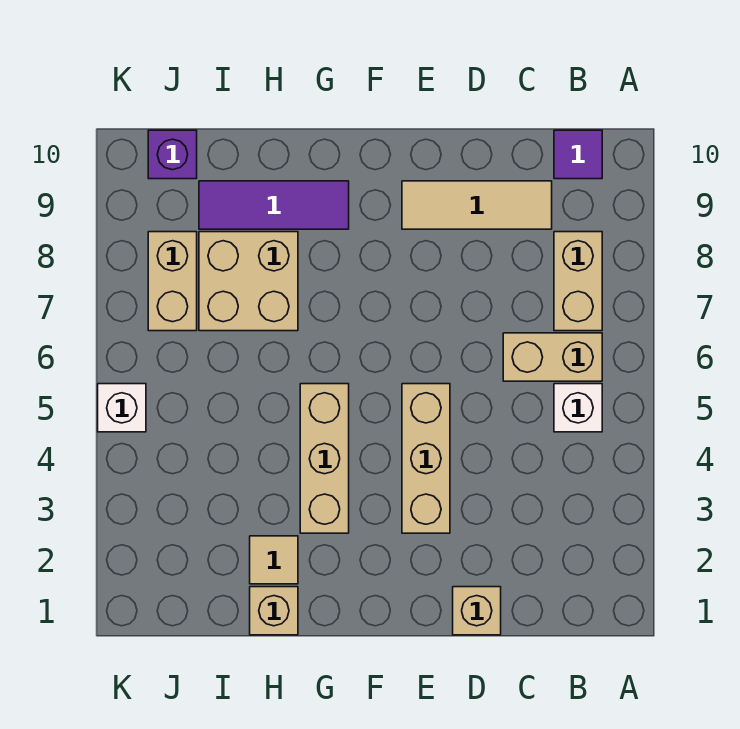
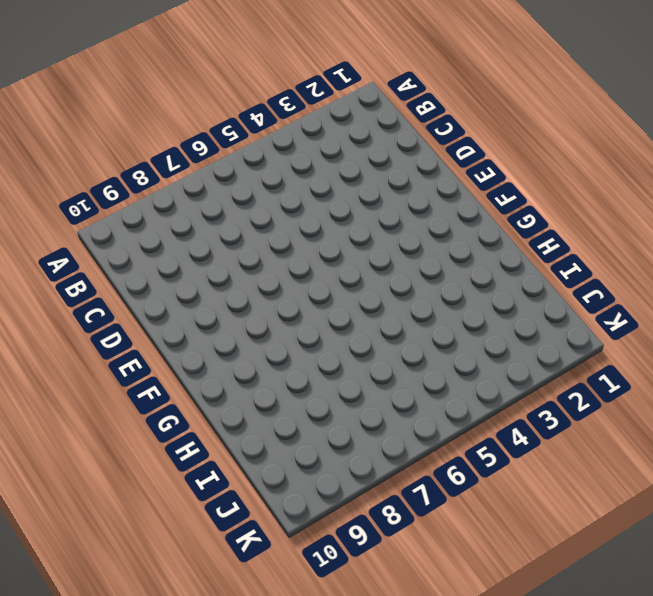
none -> white brick B5 level 1
none -> tan brick B6:C6 level 1
none -> tan brick B7:B8 level 1

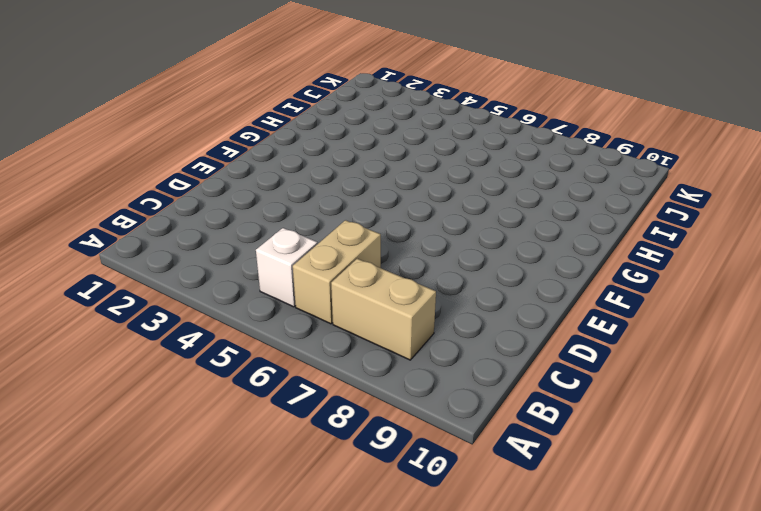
none -> purple tile B10 level 1
none -> tan tile C9:E9 level 1
none -> tan brick D1 level 1

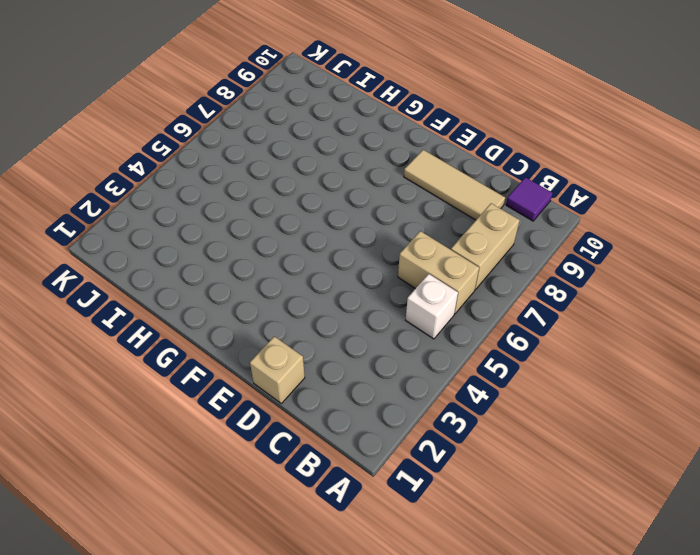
none -> tan brick E3:E5 level 1
none -> tan brick G3:G5 level 1
none -> purple tile G9:I9 level 1

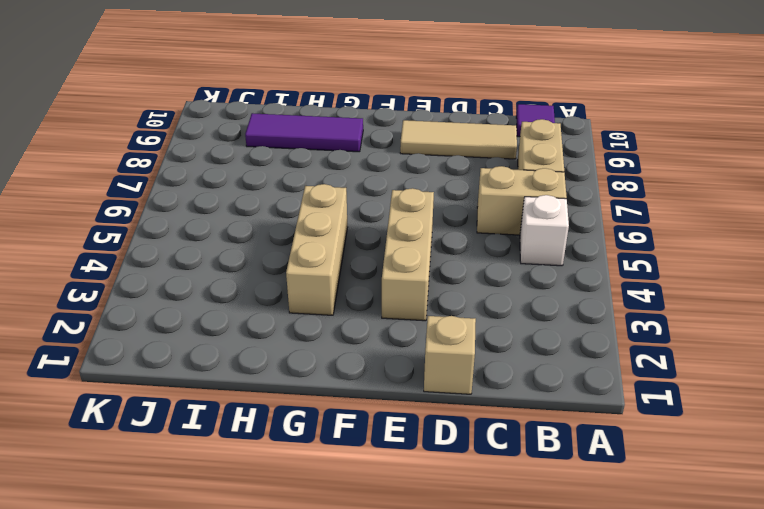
none -> tan brick H1 level 1
none -> tan tile H2 level 1
none -> tan brick H7:I8 level 1

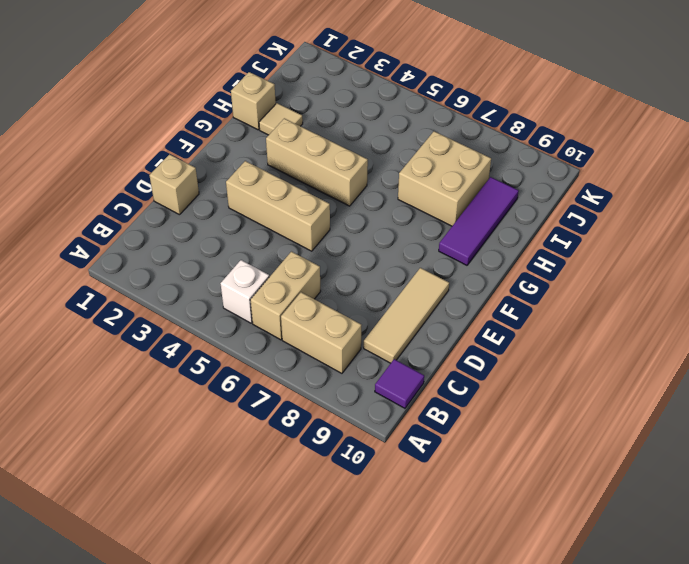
none -> tan brick J7:J8 level 1
none -> purple brick J10 level 1
none -> white brick K5 level 1

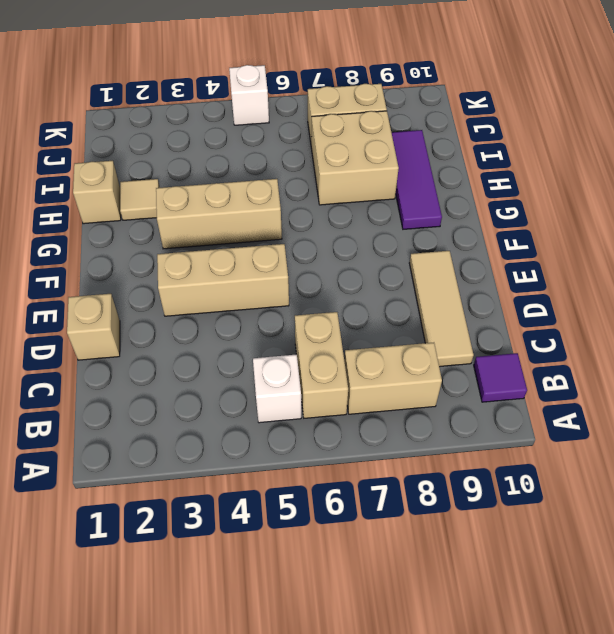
none -> purple brick J10 level 1

